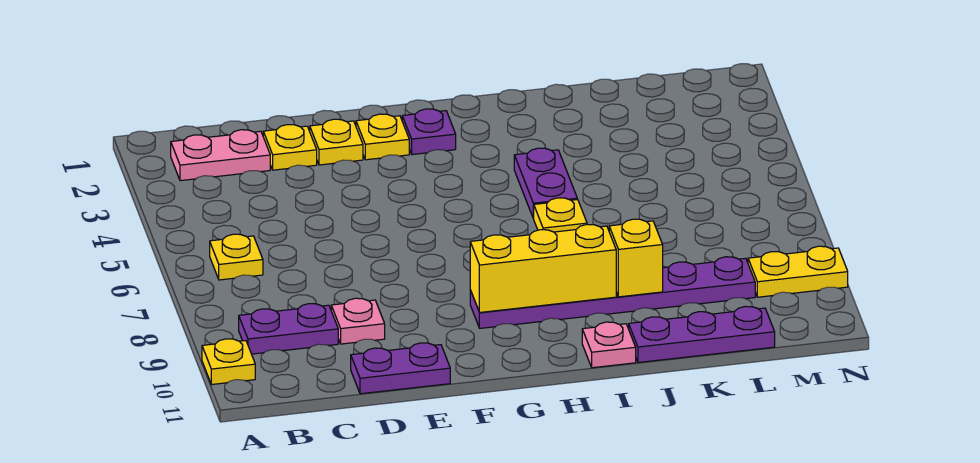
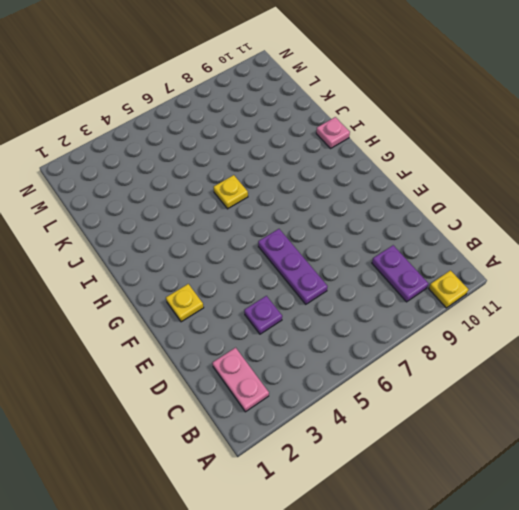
purple plate D4 level 1 -> purple plate G2 level 1
purple plate D6:F6 level 1 -> purple plate J11:L11 level 1
none -> yellow plate B6 level 1
none -> yellow plate D2 level 1
none -> pink plate D9 level 1

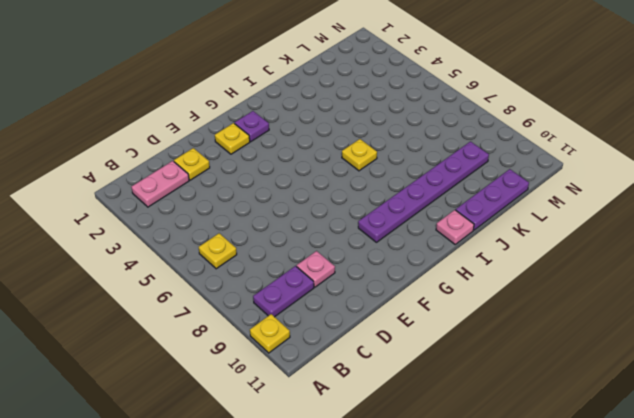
none -> purple plate D11:E11 level 1
none -> yellow plate E2 level 1
none -> purple plate I4:I5 level 1

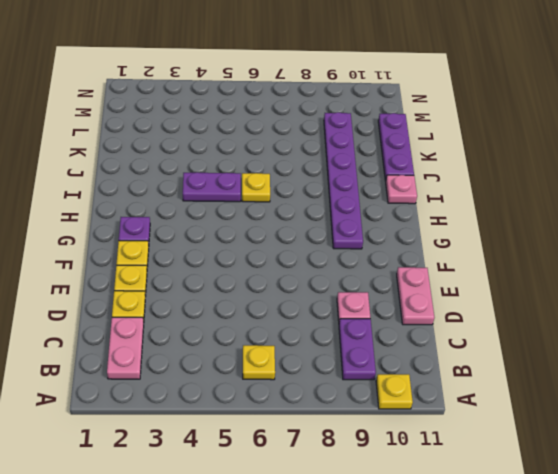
pink plate D11:E11 level 1 -> purple plate D11:E11 level 1
none -> yellow plate M9:N9 level 1
none -> yellow brick G9:I9 level 2
none -> yellow brick J9 level 2

